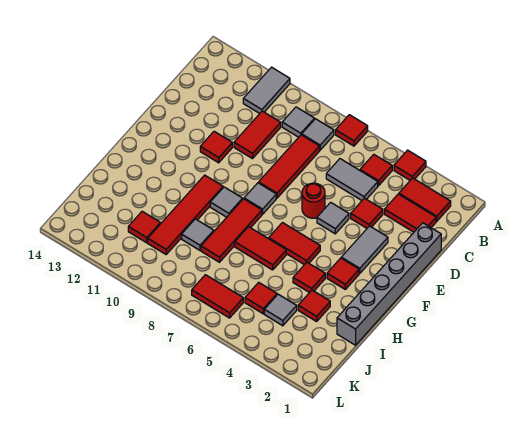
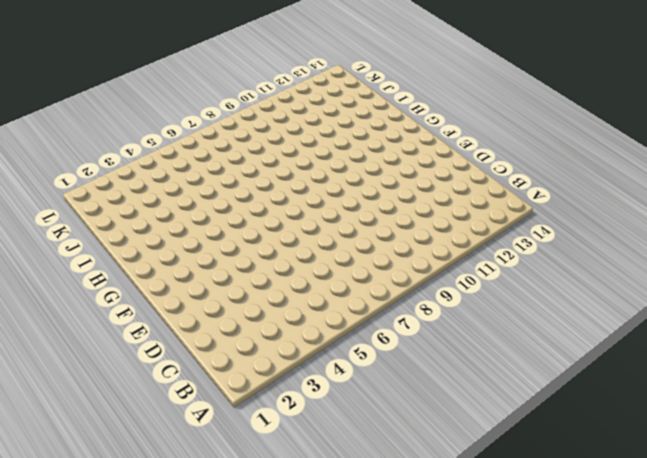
none -> red tile A4 level 1
none -> red tile A7 level 1
none -> grey tile A11:B11 level 1
none -> red tile B2:B3 level 1

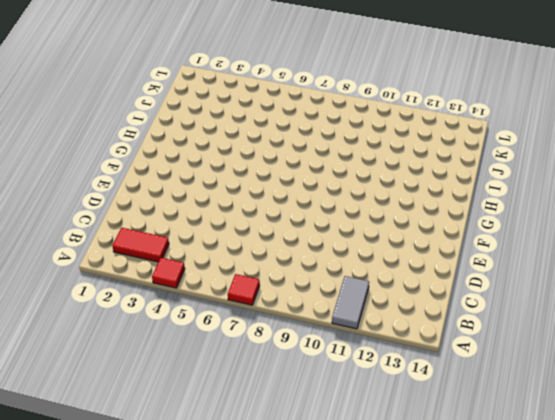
none -> red tile B5 level 1
none -> grey tile B8 level 1
none -> grey tile B9 level 1
none -> red tile C2:C3 level 1

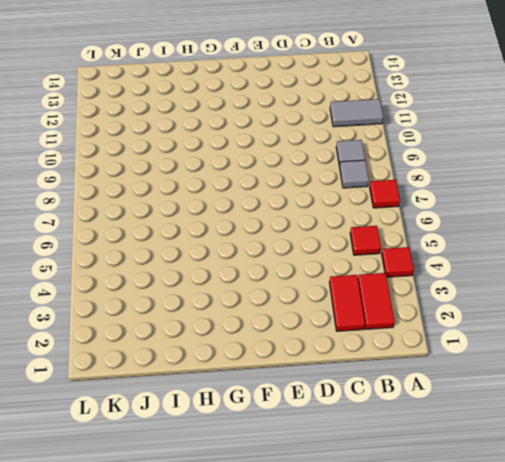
none -> grey tile C5:C6 level 1
none -> red tile C8:E8 level 1
none -> red tile C10:D10 level 1
none -> grey brick D1:I1 level 1

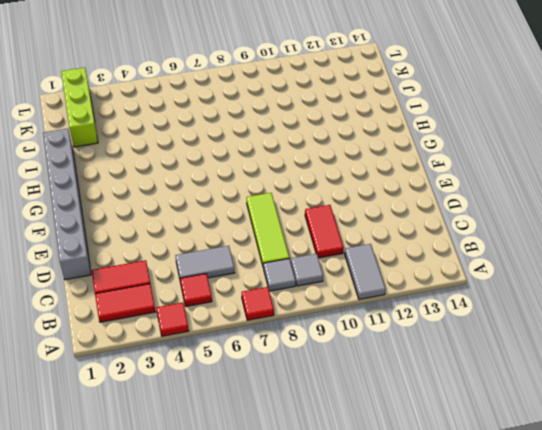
lime tile C8:E8 level 1 -> red tile C8:E8 level 1
lime brick J2:L2 level 1 -> none
none -> red tile D4 level 1
none -> grey tile E3:F3 level 1
none -> grey tile E5 level 1
none -> red round brick E6 level 1

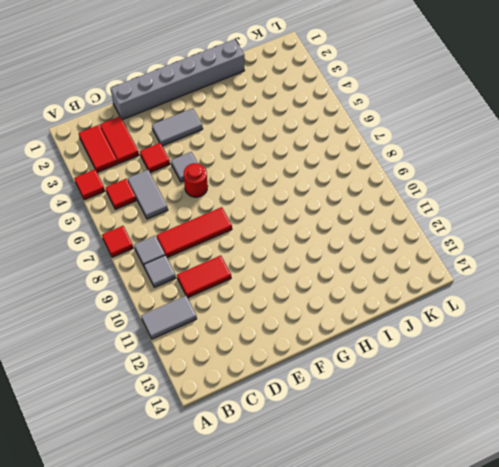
none -> red tile E11 level 1
none -> grey tile F8 level 1
none -> red tile G3 level 1
none -> red tile G5:G6 level 1

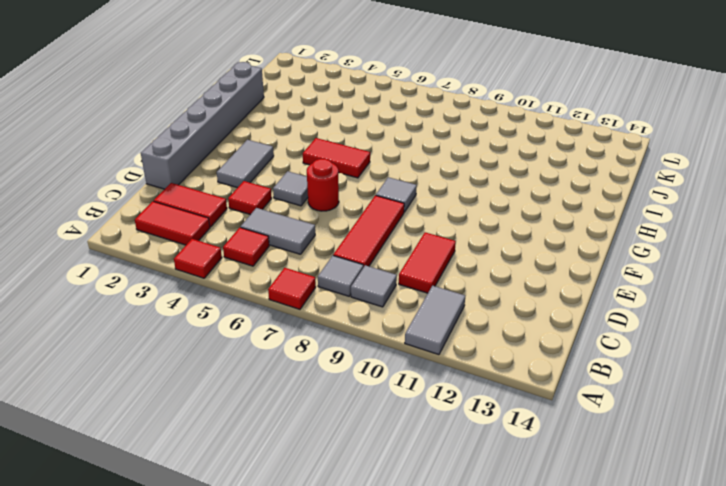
none -> red tile E11 level 1
none -> red tile G3 level 1
none -> red tile G8:I8 level 1
none -> grey tile G9 level 1

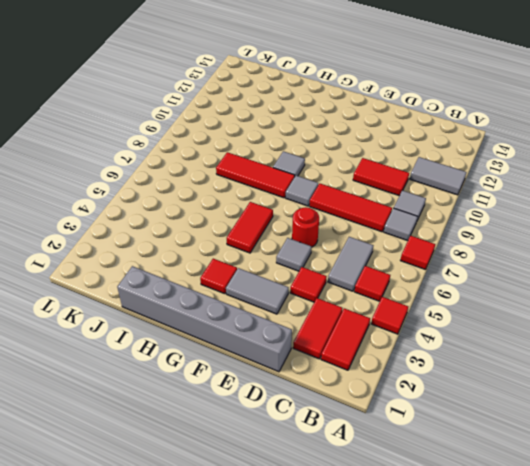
none -> red tile E11 level 1
none -> red tile G10:J10 level 1
none -> red tile H4 level 1
none -> red tile H6:H7 level 1

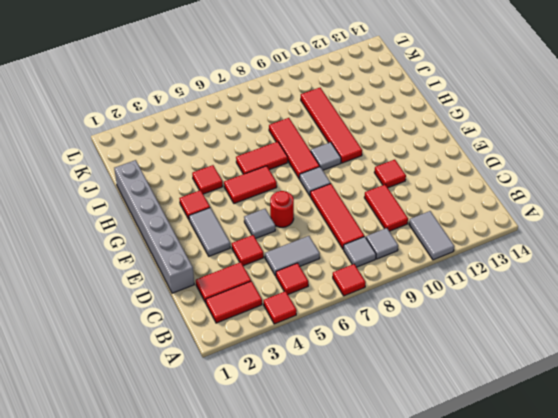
none -> red tile I3 level 1
none -> grey tile I9 level 1
none -> grey tile J4 level 1
none -> red tile J5 level 1

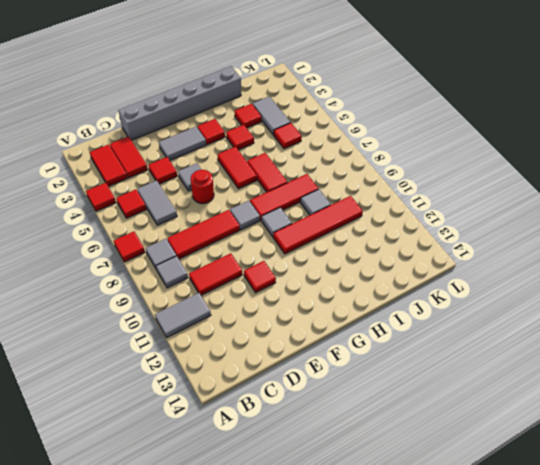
grey tile J3:J4 level 1 -> grey tile J4 level 1
none -> red tile J11 level 1
none -> red tile K6:K7 level 1

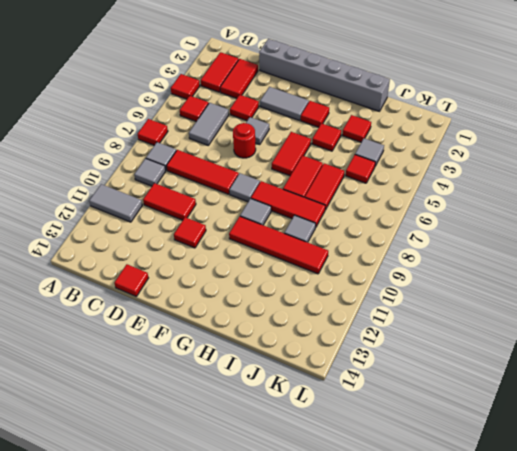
red tile D14 level 1 -> red tile J11 level 1
red tile I6:I7 level 1 -> red tile K6:K7 level 1

